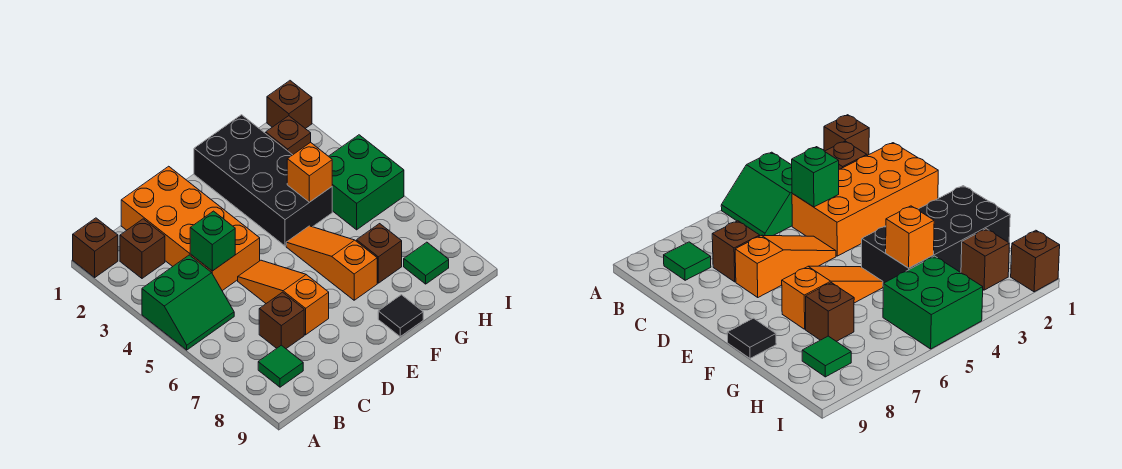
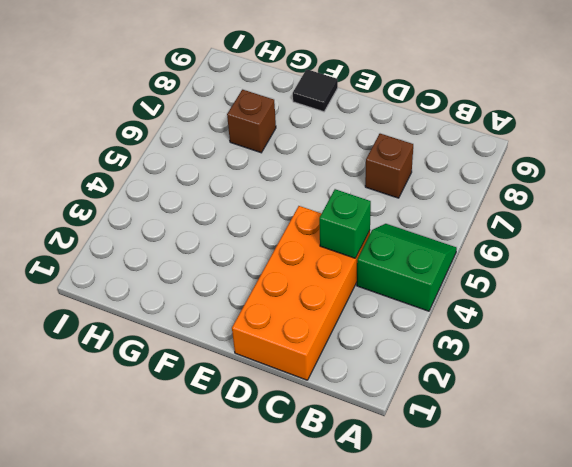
none -> brown brick A1 level 1
none -> brown brick B2 level 1
none -> green tile B8 level 1

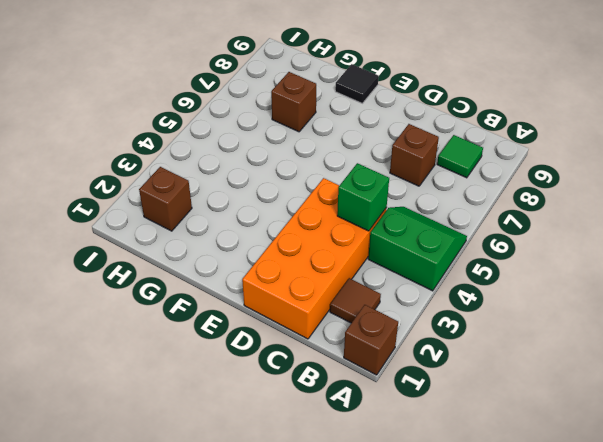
brown tile B2 level 1 -> brown brick B2 level 1
none -> orange slope D5:D7 level 1 top 7
none -> black brick F1:G4 level 1
none -> orange slope F5:F7 level 1 top 7

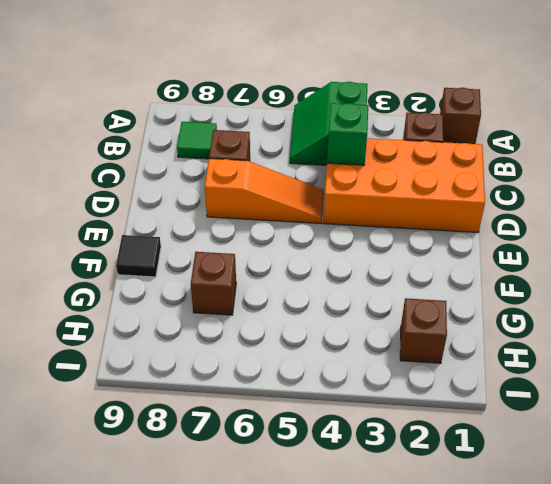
none -> black brick F1:G4 level 1
none -> orange slope F5:F7 level 1 top 7
none -> green brick H4:I5 level 1

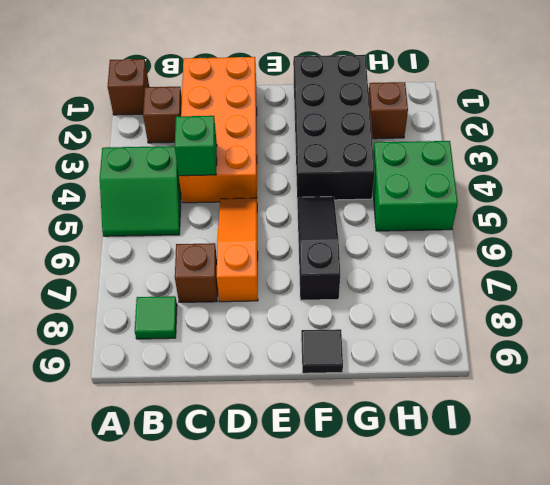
black slope F5:F7 level 1 top 7 -> orange slope F5:F7 level 1 top 7
none -> brown brick G7 level 1
none -> green tile H8 level 1
none -> brown brick I1 level 1

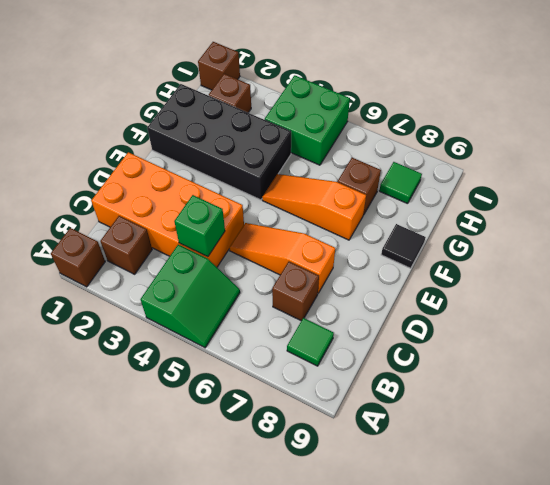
none -> orange brick G4 level 2

